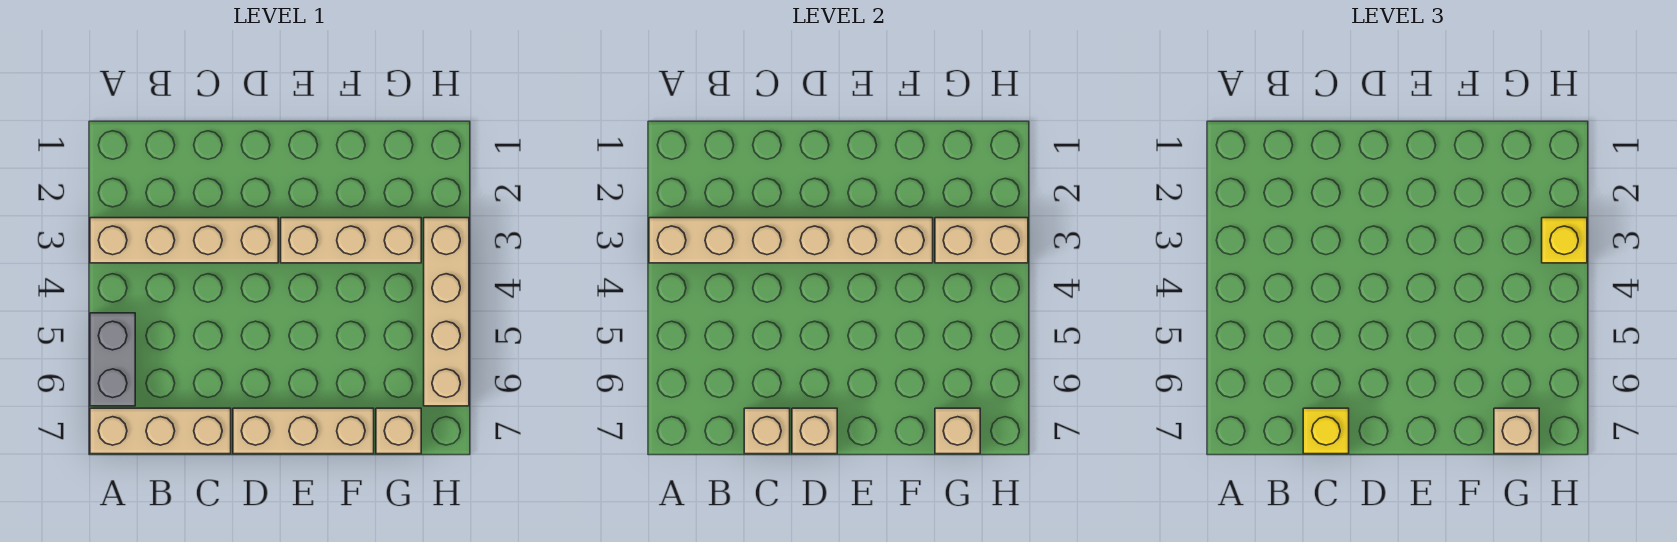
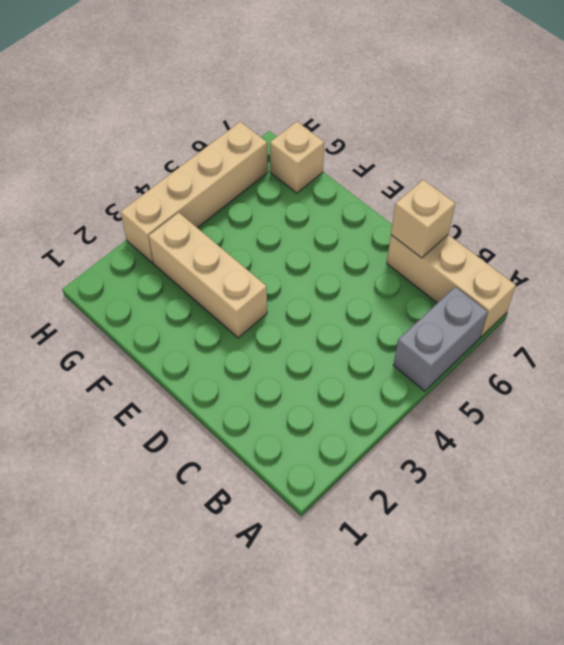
none -> tan brick A3:D3 level 1
none -> tan brick D7:F7 level 1
none -> tan brick A3:F3 level 2

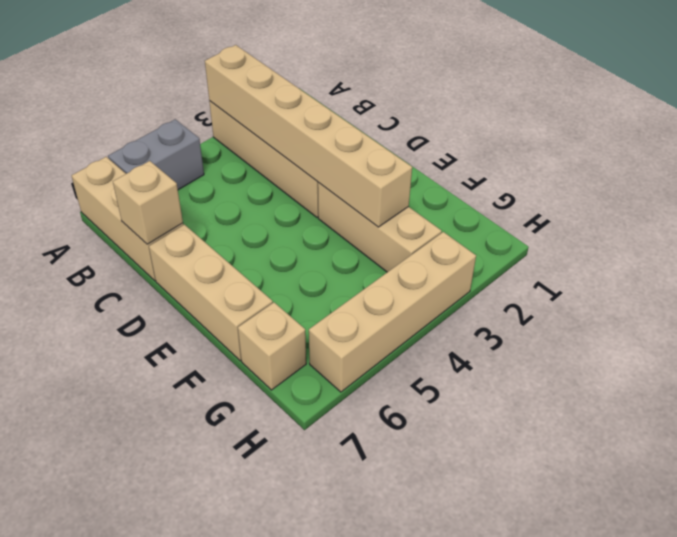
none -> tan brick D7 level 2
none -> tan brick G3:H3 level 2
none -> tan brick G7 level 2

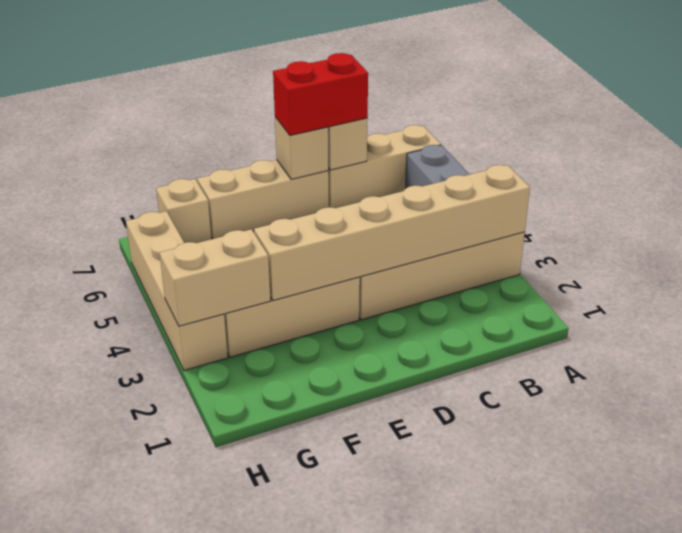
red brick C7:D7 level 3 -> yellow brick C7 level 3
none -> tan brick G7 level 2
none -> tan brick G7 level 3
none -> yellow brick H3 level 3

